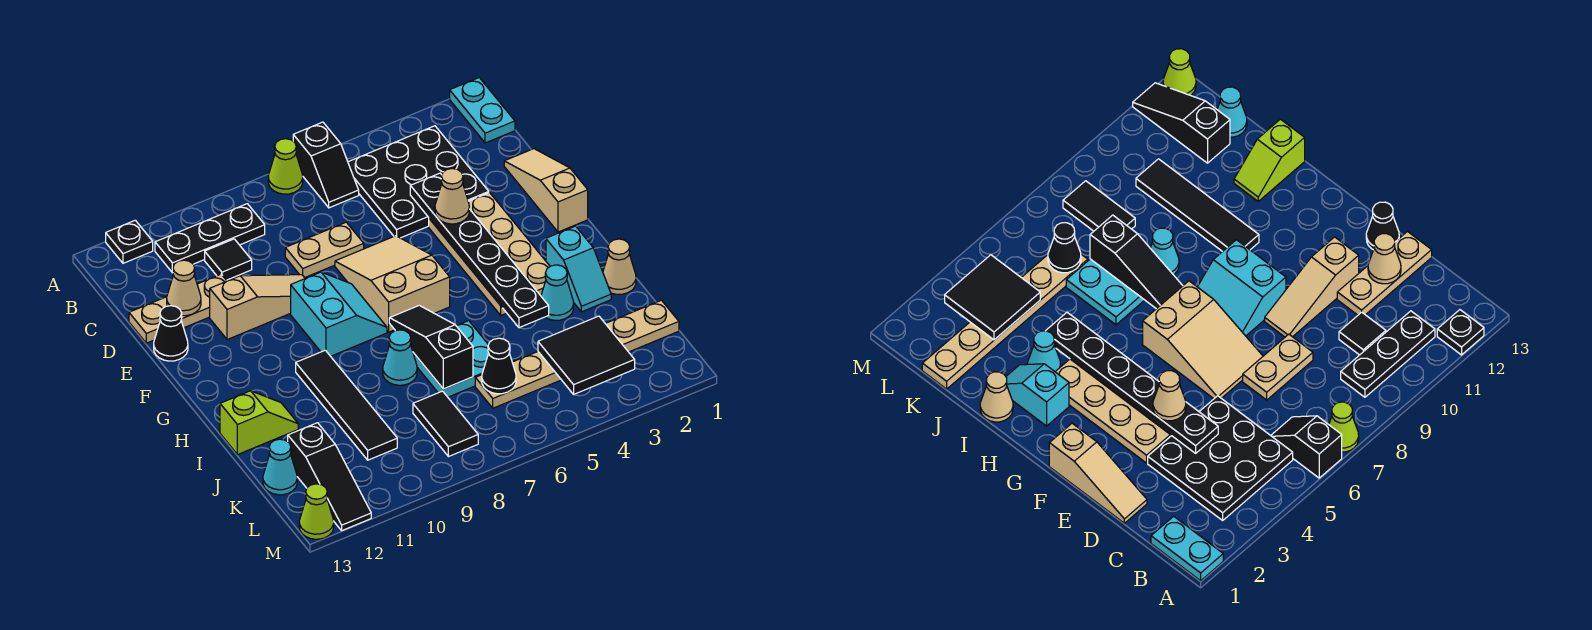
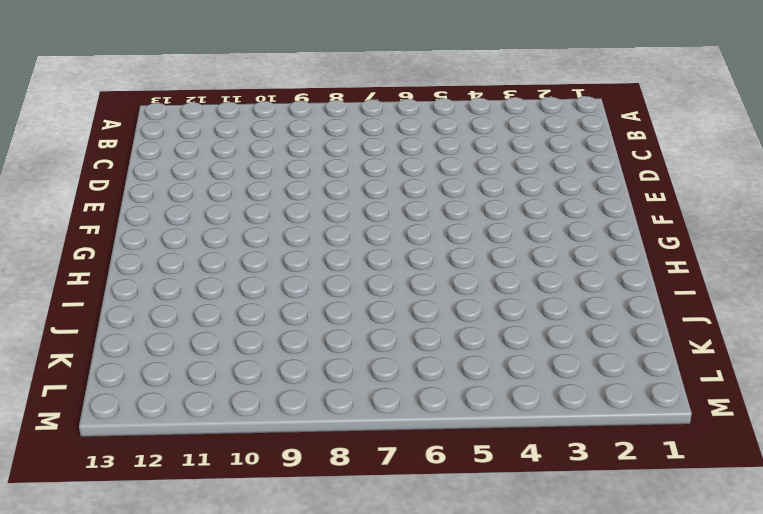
none -> cyan plate A1:B1 level 1
none -> black slope A6:B6 level 1 top A
none -> lime cone A7 level 1
none -> black plate A12 level 1

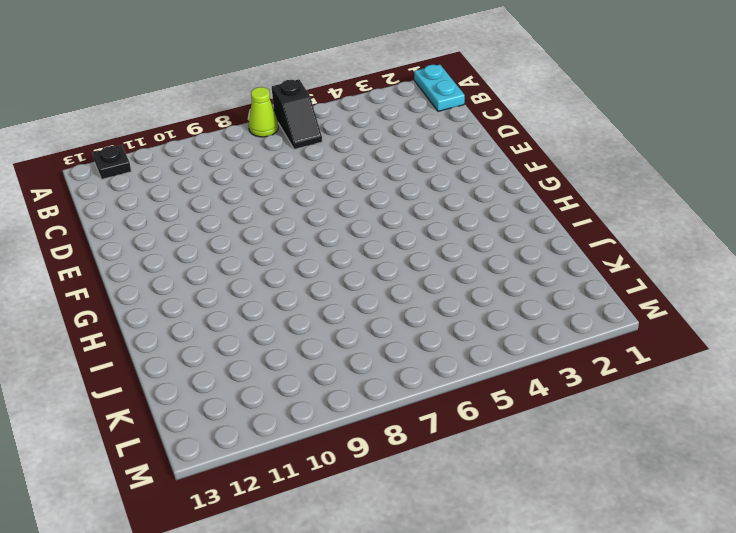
none -> black plate B3:D5 level 1
none -> black plate B9:B11 level 1
none -> black tile C10 level 1
none -> tan slope D1:F1 level 1 top F

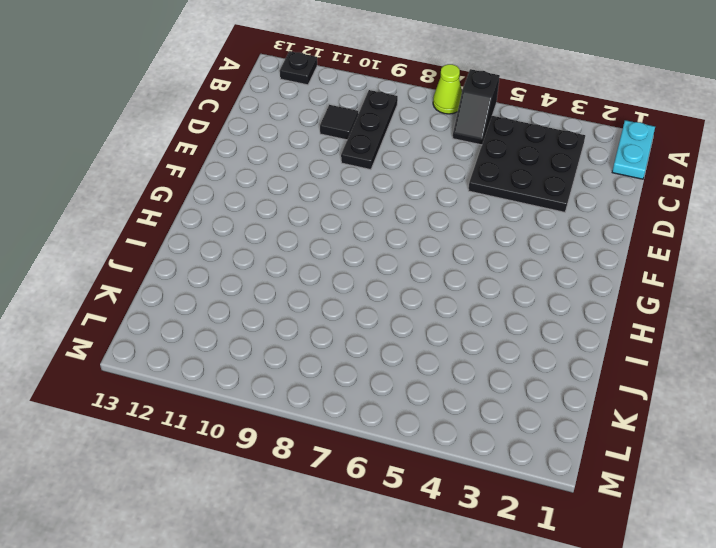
black plate B9:D9 level 1 -> black plate B9:B11 level 1
none -> tan slope D1:F1 level 1 top F
none -> tan plate D7:D8 level 1
none -> tan plate D11:D13 level 1
none -> tan plate E3:H4 level 1

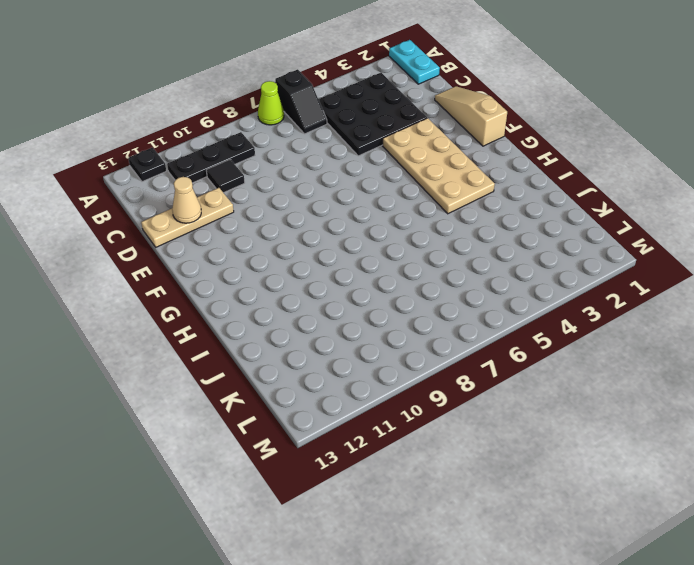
none -> tan plate D7:D8 level 1
none -> tan slope E6:G7 level 1 top G
none -> tan slope E9:E11 level 1 top 11
none -> black cone E13 level 1

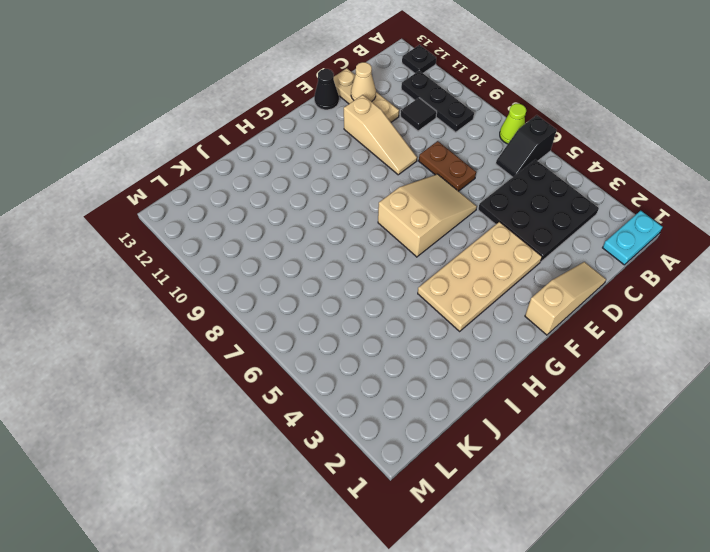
brown plate D7:D8 level 1 -> tan plate D7:D8 level 1
none -> cyan slope F8:G9 level 1 top 9
none -> cyan slope H2:I2 level 1 top H
none -> black tile H10:K10 level 1
none -> tan cone I1 level 1

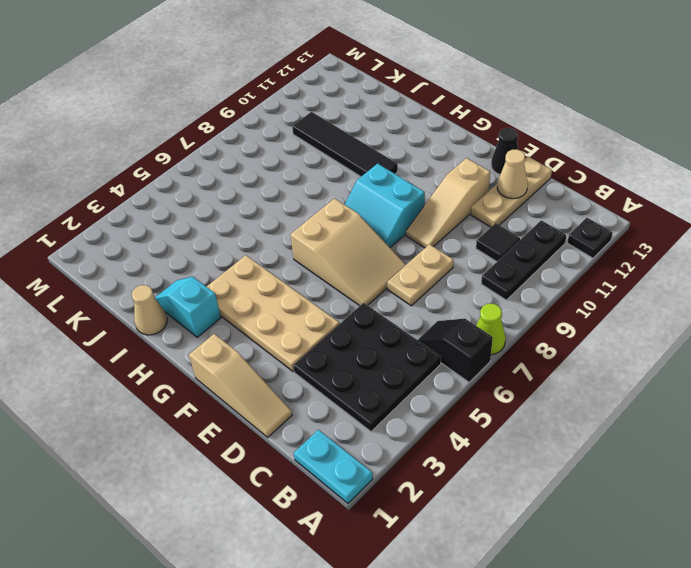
none -> cyan cone I3 level 1
none -> cyan plate I6:J7 level 1
none -> cyan cone I8 level 1
none -> lime slope I12:I13 level 1 top 13

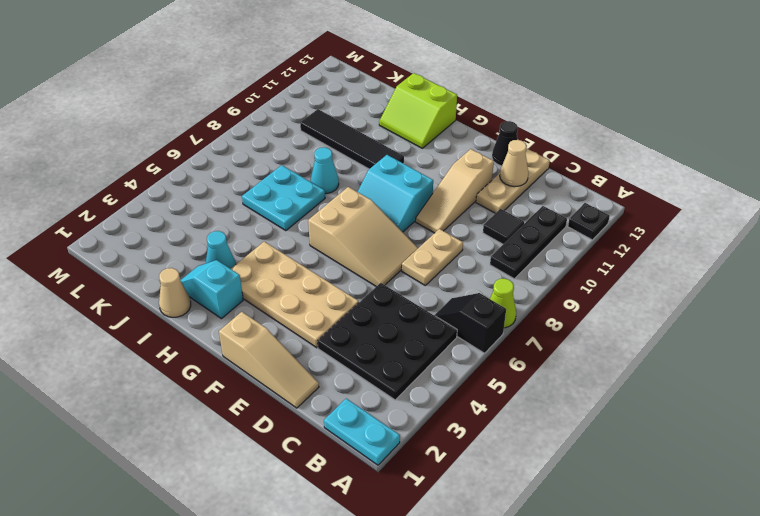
lime slope H12:I13 level 1 top 13 -> lime slope I12:I13 level 1 top 13
none -> tan plate K1:K6 level 1
none -> black tile K8:L8 level 1
none -> black slope K12:M12 level 1 top K
none -> cyan cone K13 level 1

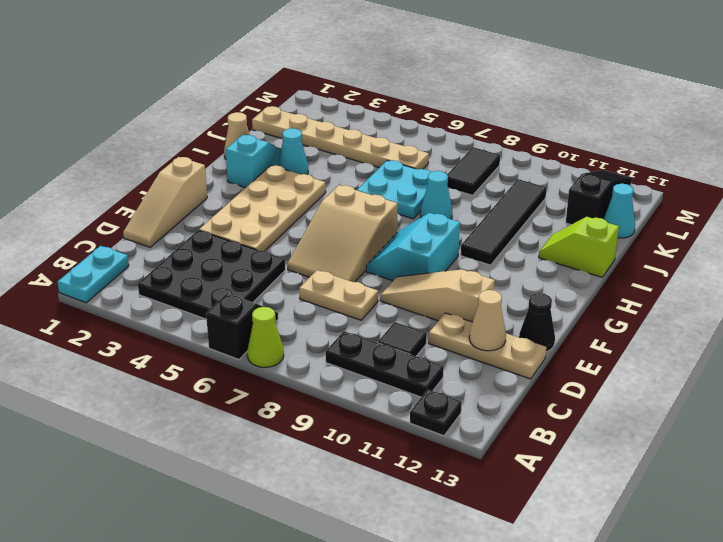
none -> lime cone M13 level 1
none -> black plate D4:I4 level 2
none -> black slope H7:J7 level 2 top J
none -> black tile K3:L4 level 2

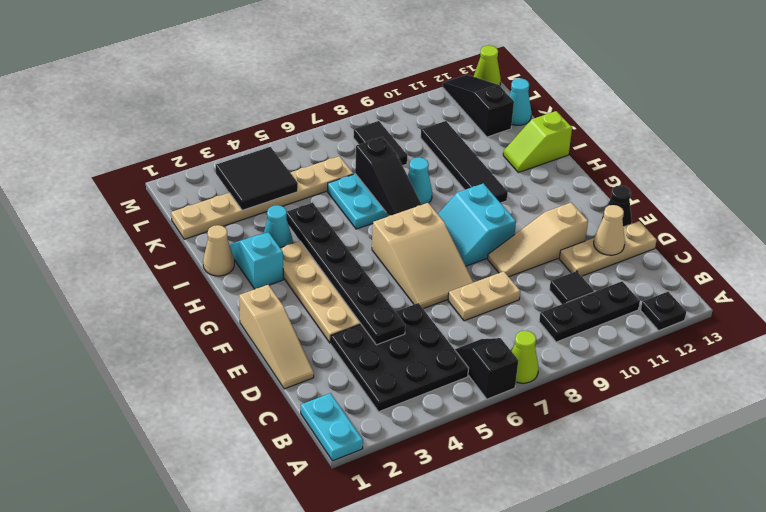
none -> black cone K6 level 2
none -> tan cone E4 level 3

